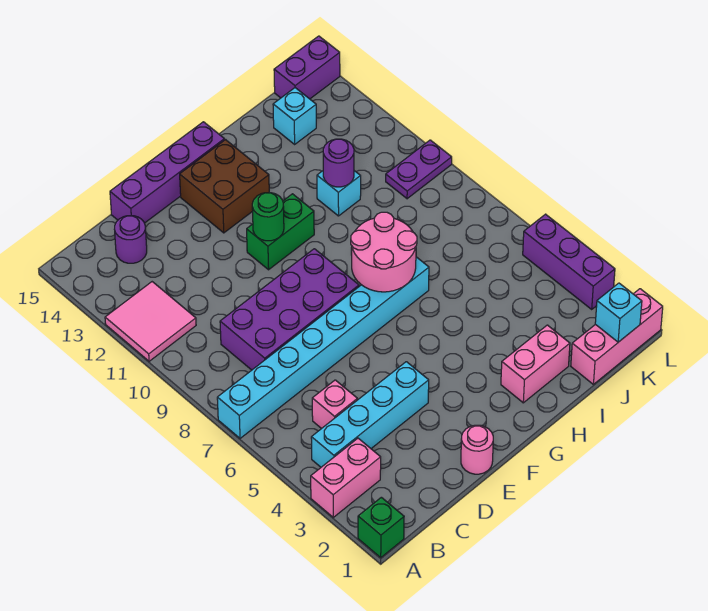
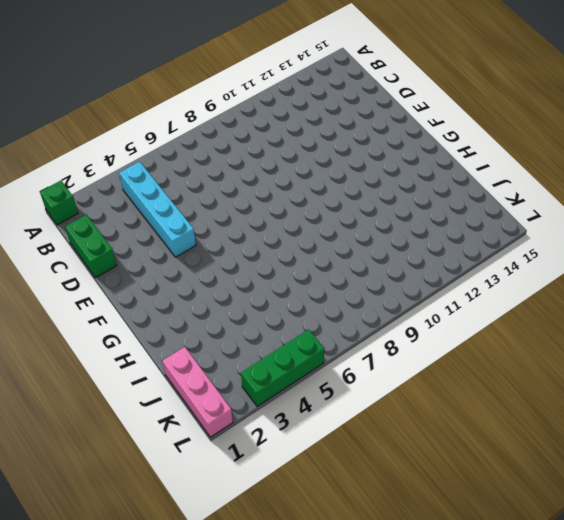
green brick C1:D1 level 1 -> green brick F11:G11 level 1
green brick L3:L5 level 1 -> purple brick L3:L5 level 1
none -> pink brick A3:B3 level 1
none -> cyan brick A7:H7 level 1
none -> pink tile A11:B12 level 1

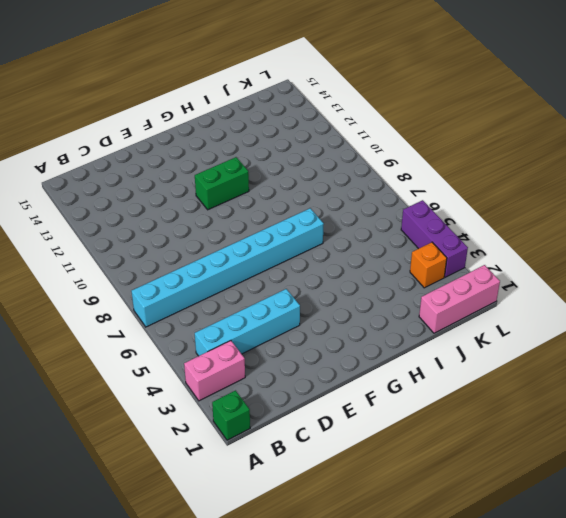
orange brick K3 level 1 -> none
none -> pink tile A11:B12 level 1
none -> pink brick C5 level 1
none -> purple brick C8:F9 level 1

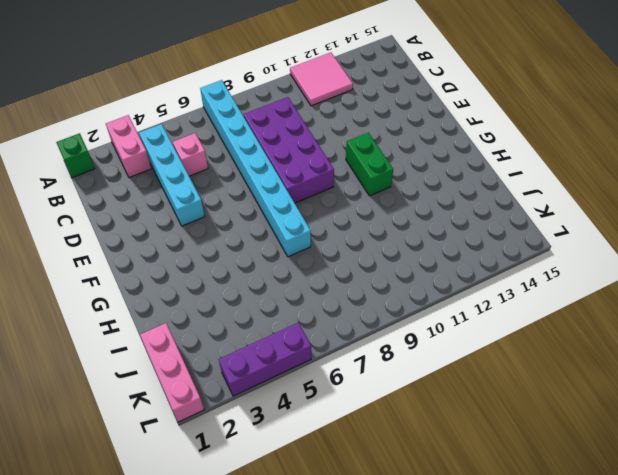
none -> purple round brick C14 level 1
none -> purple brick D15:G15 level 1
none -> pink round brick E1 level 1

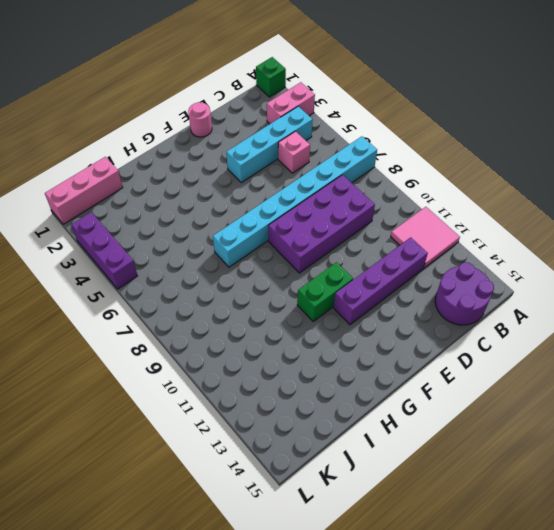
purple round brick B14:C15 level 1 -> purple round brick C14 level 1
purple brick C12:F12 level 1 -> purple brick D15:G15 level 1
none -> brown brick F13:G14 level 1
none -> pink brick H2:I2 level 1
none -> cyan brick I11 level 1

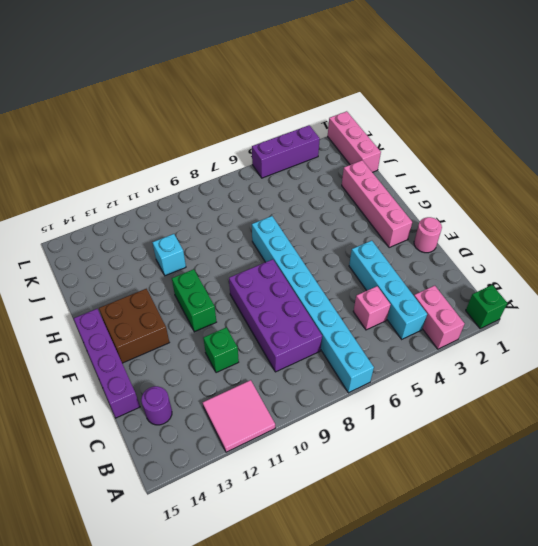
green brick D11 level 1 -> none
pink brick F2:I2 level 1 -> pink brick H2:I2 level 1
none -> cyan brick J14 level 1
none -> purple plate K10:L10 level 1
none -> purple brick K15:L15 level 1

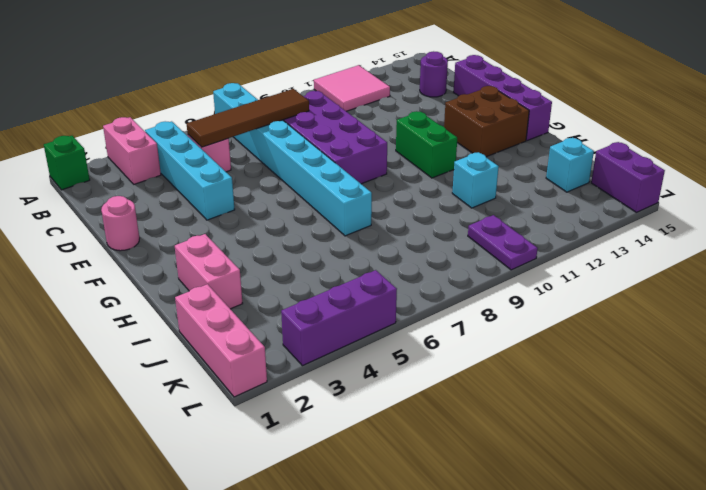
brown tile C5:C8 level 2 -> none
none -> green round brick F11 level 2
none -> pink round brick G7:H8 level 2
none -> purple round brick I11 level 2

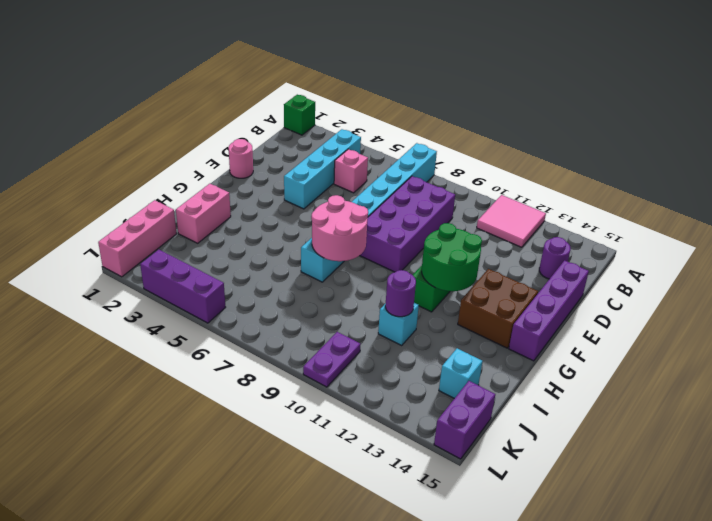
green round brick F11:G12 level 2 -> green round brick F11 level 2
none -> pink brick A3:B3 level 1
none -> cyan brick K1 level 2

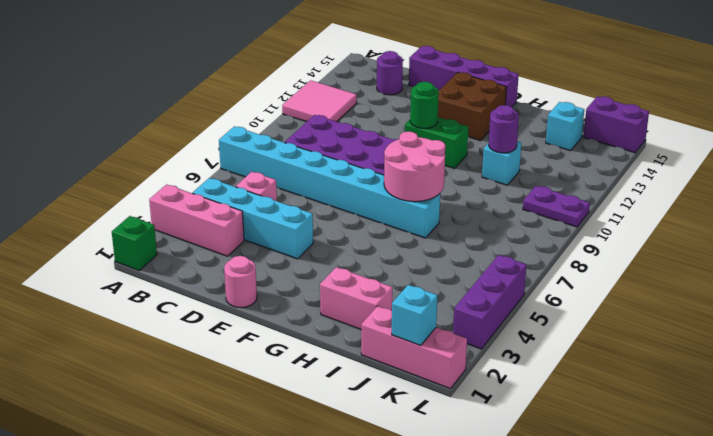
pink brick A3:C3 level 1 -> pink brick A3:B3 level 1

